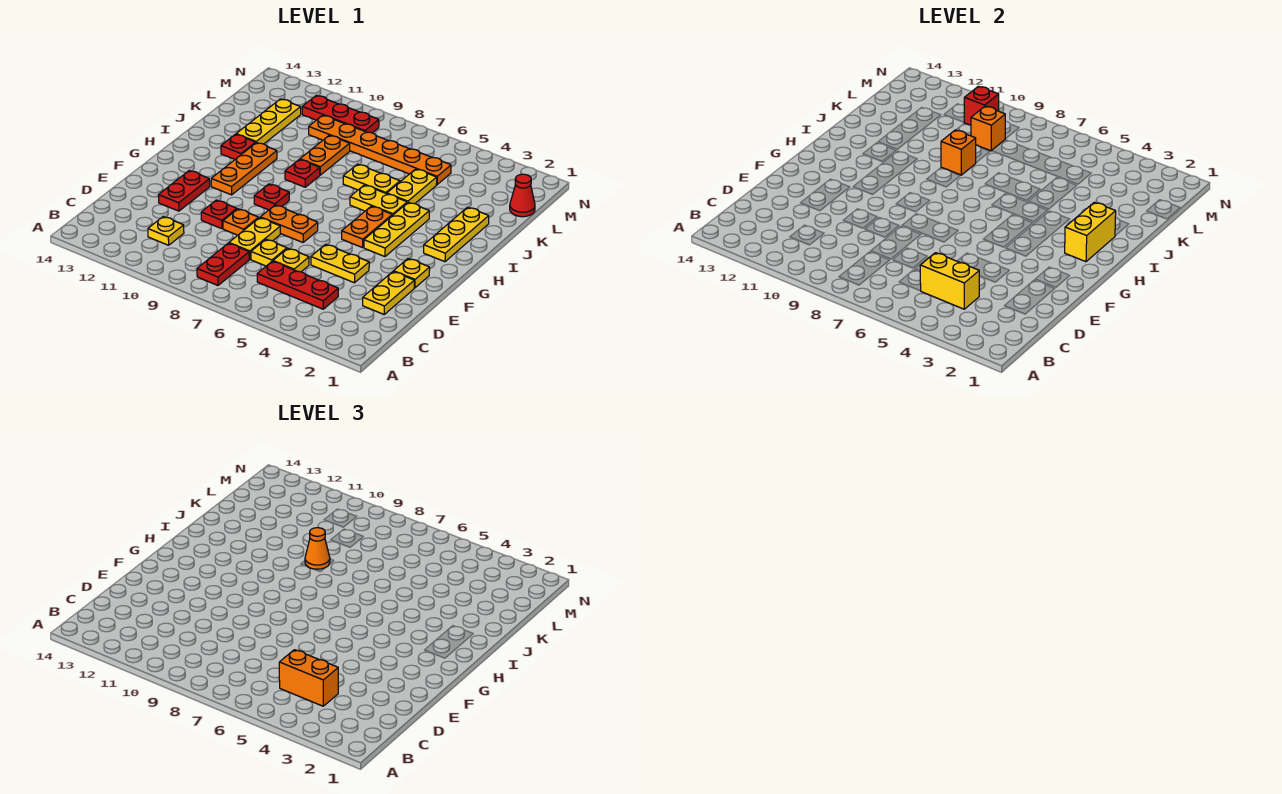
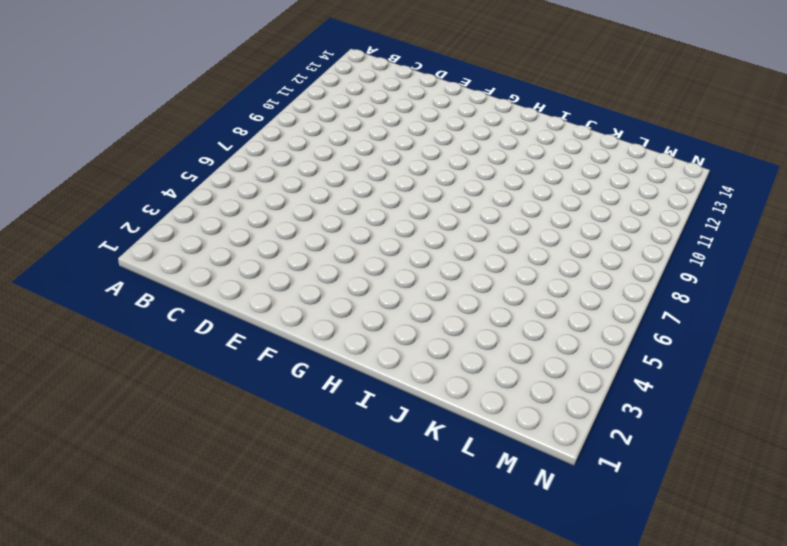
none -> red plate B8:C8 level 1
none -> red plate C4:C6 level 1
none -> yellow plate C11 level 1
none -> yellow plate D2:E2 level 1

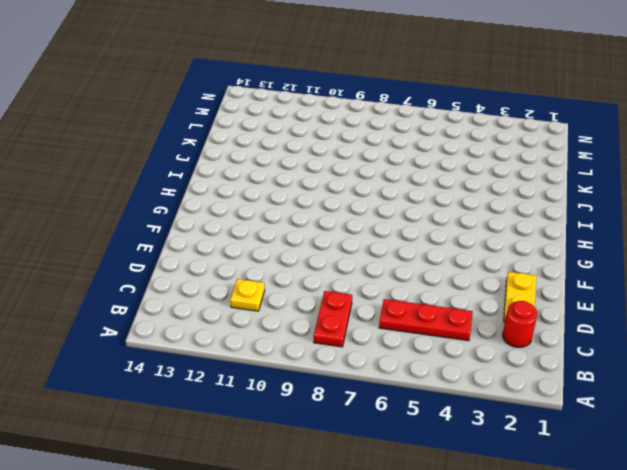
red round brick C2 level 1 -> none
none -> yellow plate D6 level 1
none -> yellow plate D7 level 1
none -> yellow plate D8:E8 level 1
none -> yellow plate E4:E5 level 1

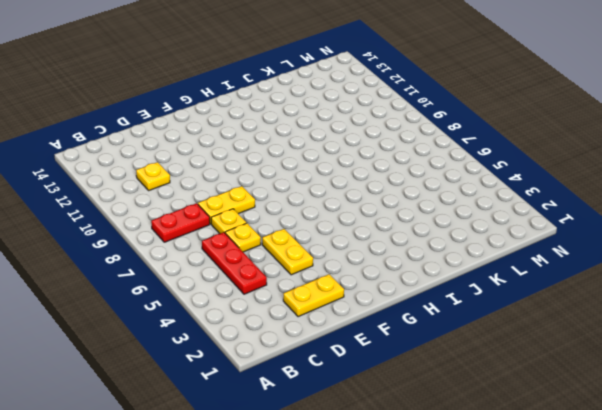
none -> orange plate E9 level 1
none -> red plate E10 level 1
none -> red plate E12:F12 level 1
none -> yellow plate F2 level 1

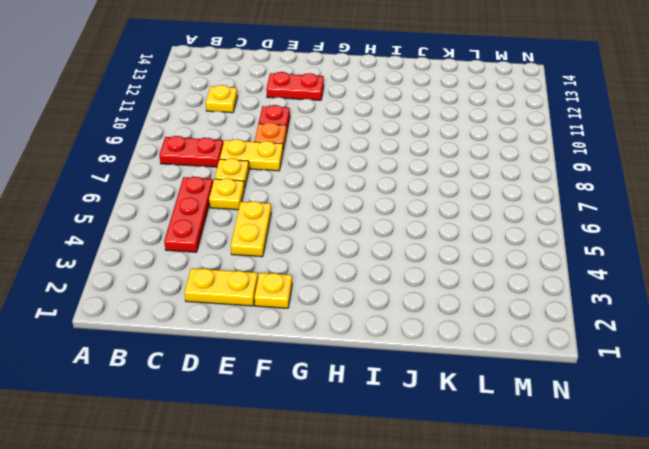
none -> orange plate F7:F8 level 1
none -> yellow plate G4:I4 level 1
none -> orange plate G5:H5 level 1
none -> red plate G9 level 1

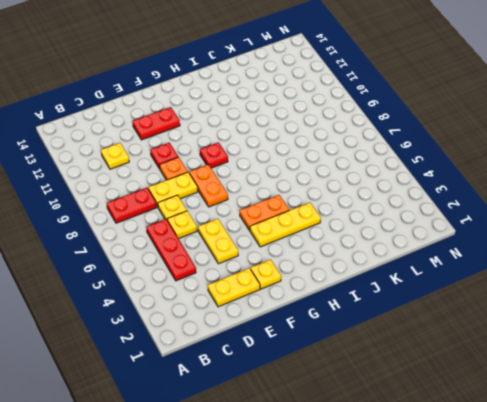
none -> orange plate G11:I11 level 1
none -> yellow plate H2:J2 level 1
none -> yellow plate I5:I6 level 1
none -> red plate I9 level 1

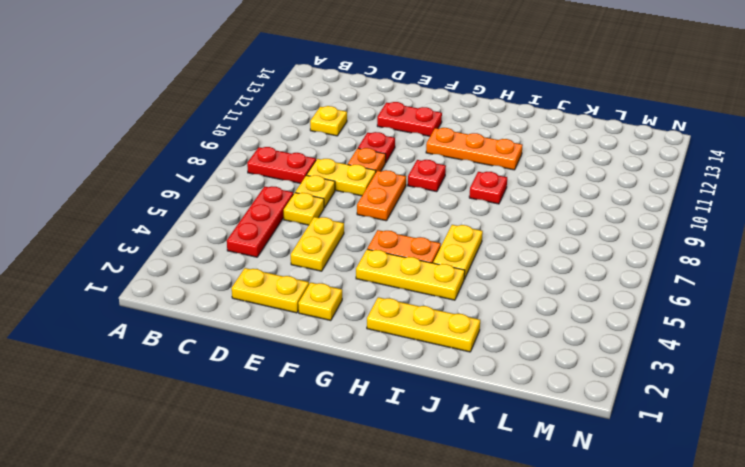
none -> red plate I12 level 1
none -> yellow plate J5:K5 level 1
none -> yellow plate J6:J7 level 1
none -> orange plate J9:K9 level 1

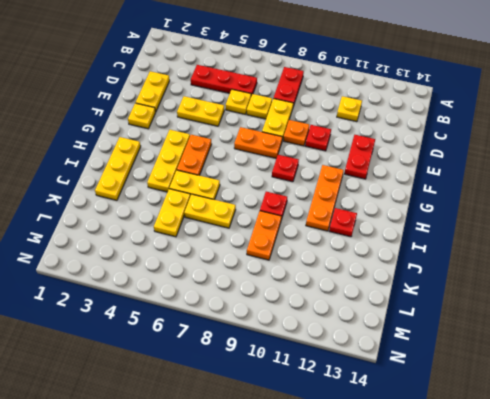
none -> yellow plate J12:L12 level 1
none -> red cone L1 level 1
none -> orange plate L5:L10 level 1
none -> red plate M9:M11 level 1

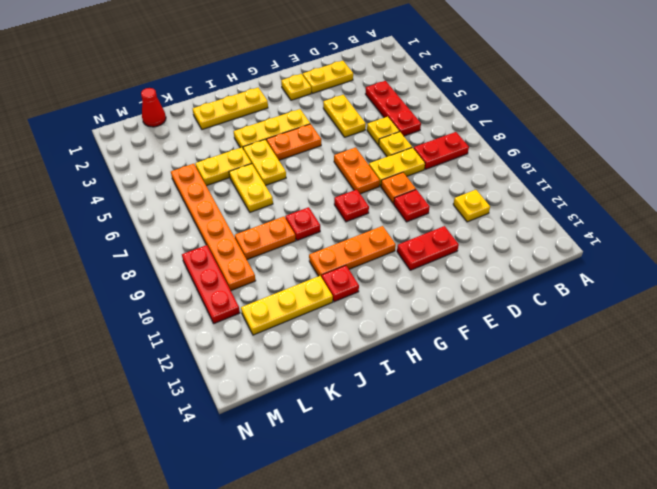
none -> yellow brick C4:C5 level 2
none -> yellow brick H2:I2 level 2
none -> orange brick J9 level 2
none -> orange brick L9 level 2

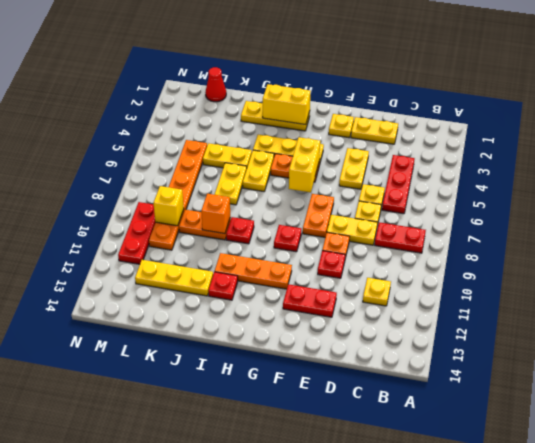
yellow brick G5:G6 level 2 -> yellow brick C4:C5 level 2
yellow brick L9 level 2 -> orange brick L9 level 2
none -> red brick M10 level 2
none -> orange brick C4:C5 level 3
none -> orange cone J9 level 3

